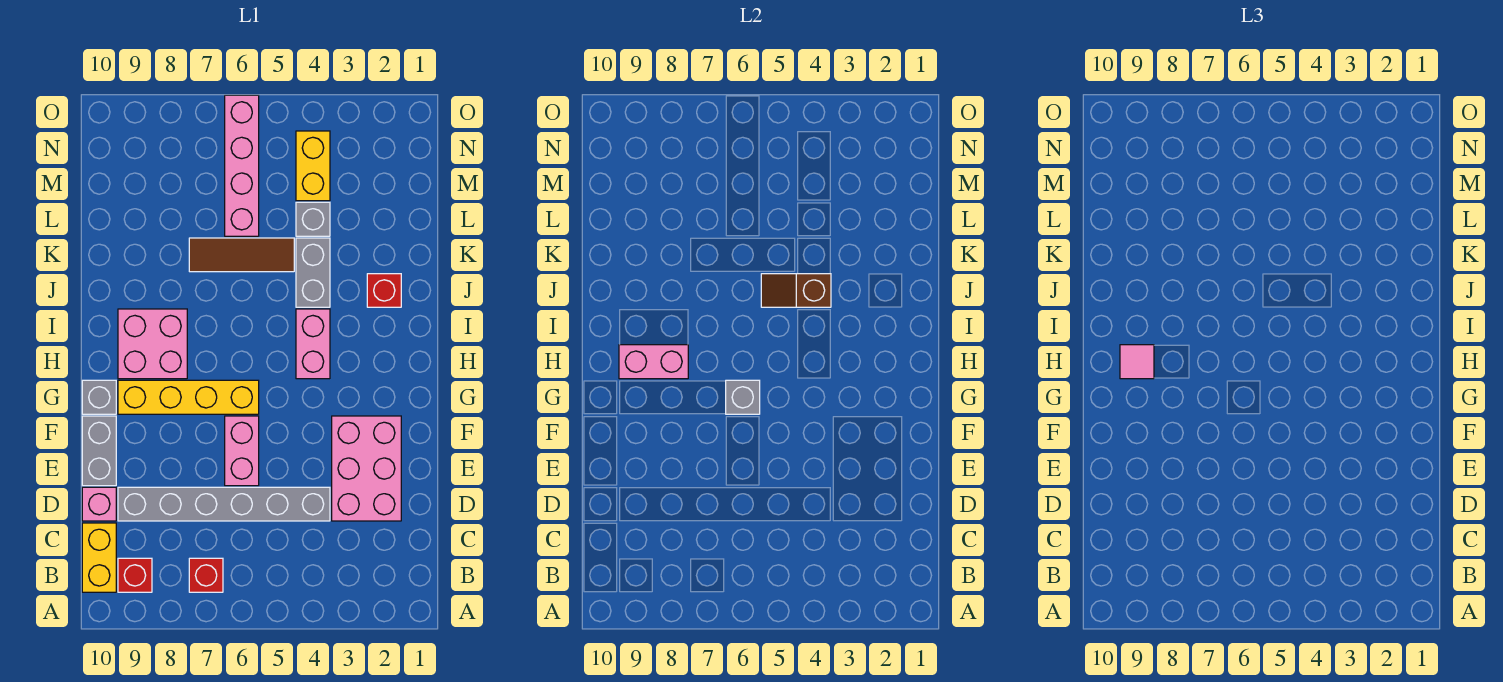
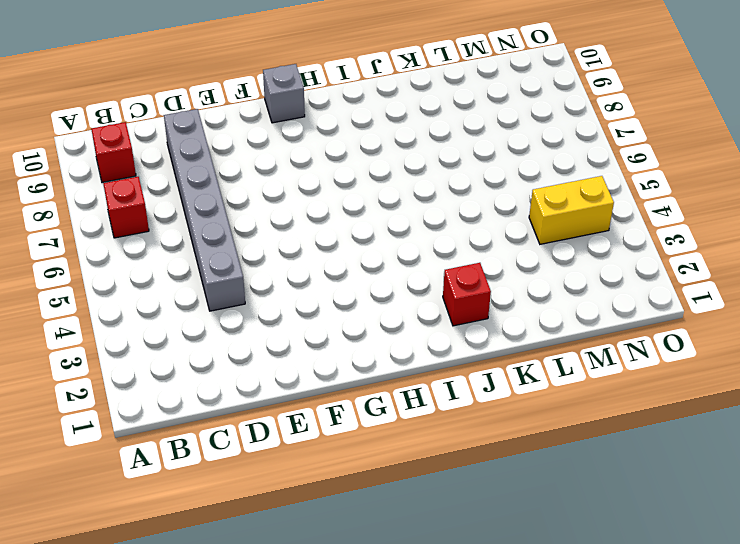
none -> yellow brick B10:C10 level 1
none -> pink brick D2:F3 level 1
none -> pink brick D10 level 1

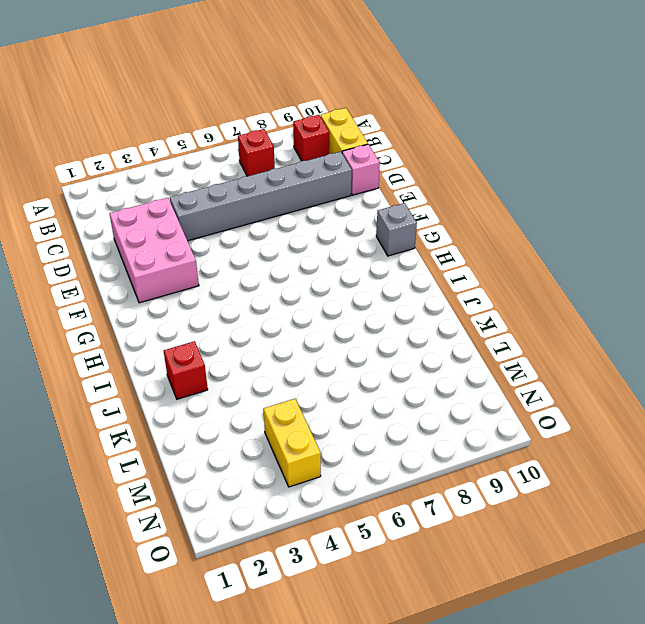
none -> pink brick E6:F6 level 1
none -> grey brick E10:F10 level 1
none -> yellow brick G6:G9 level 1

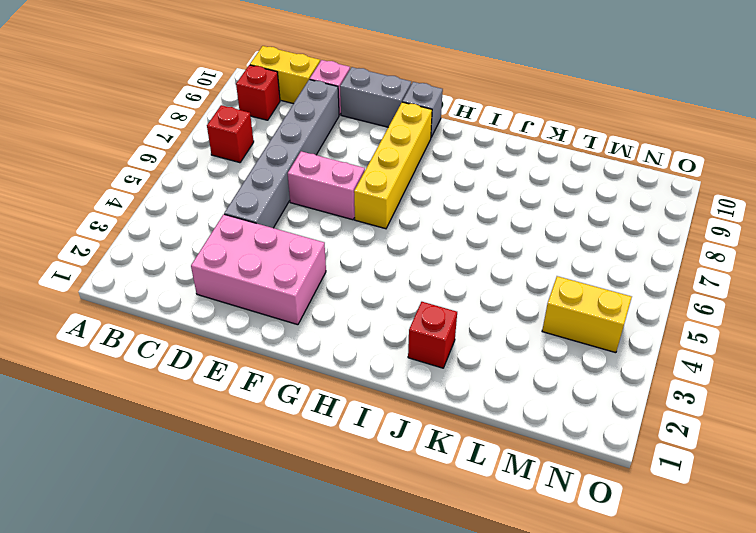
none -> pink brick H4:I4 level 1
none -> pink brick H8:I9 level 1
none -> grey brick J4:K4 level 1

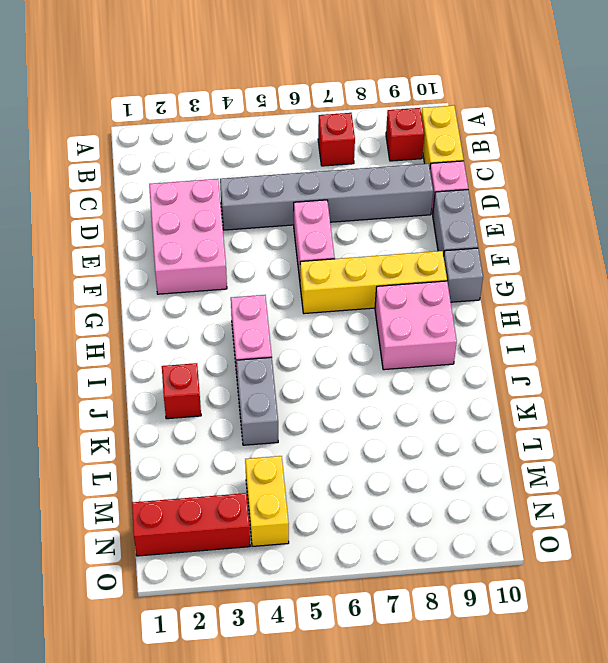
red brick N1:N3 level 1 -> none
none -> brown tile K5:K7 level 1
none -> grey brick L4 level 1
none -> pink brick L6:O6 level 1

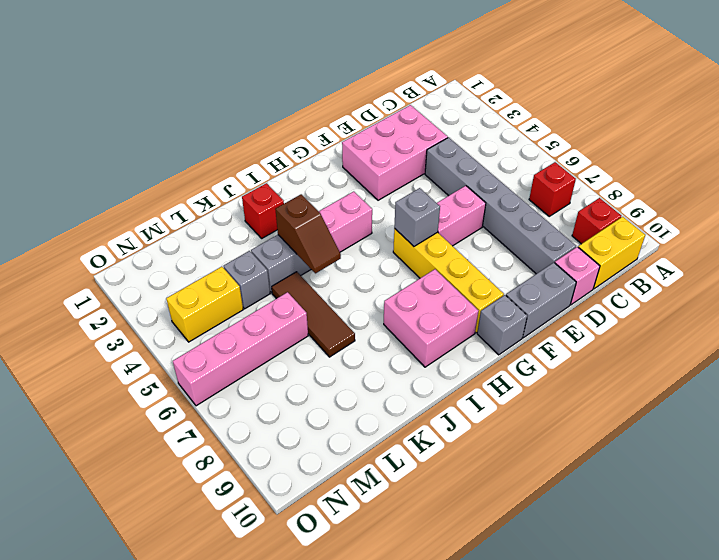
none -> pink brick H8:H9 level 2
none -> pink tile H9 level 3

